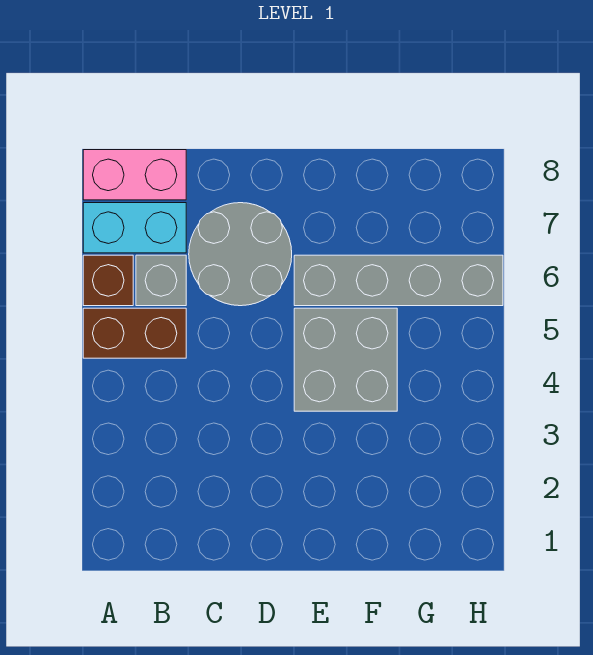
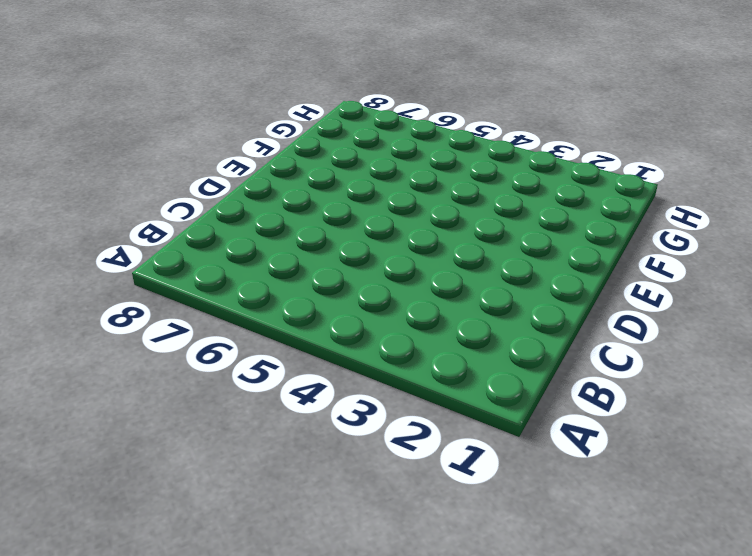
none -> brown brick A5:B5 level 1
none -> brown brick A6 level 1

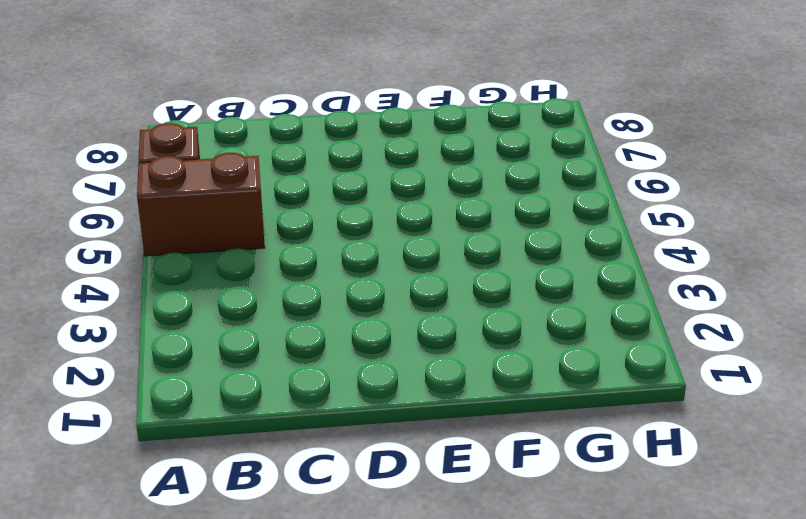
none -> cyan brick A7:B7 level 1
none -> pink brick A8:B8 level 1

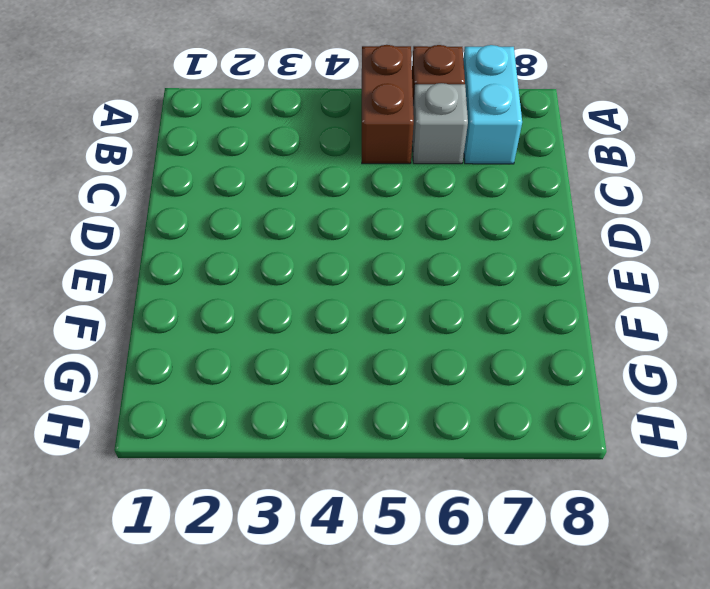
none -> pink brick A8:B8 level 1
none -> grey round brick C6:D7 level 1

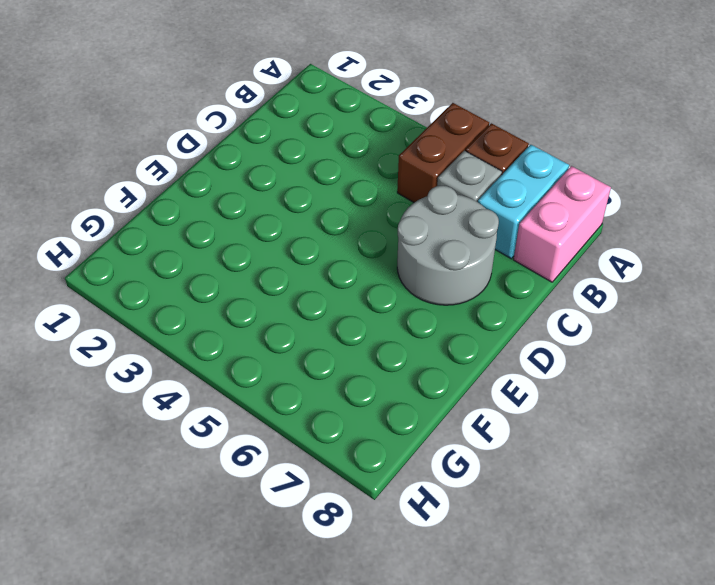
none -> grey brick E4:F5 level 1
none -> grey brick E6:H6 level 1

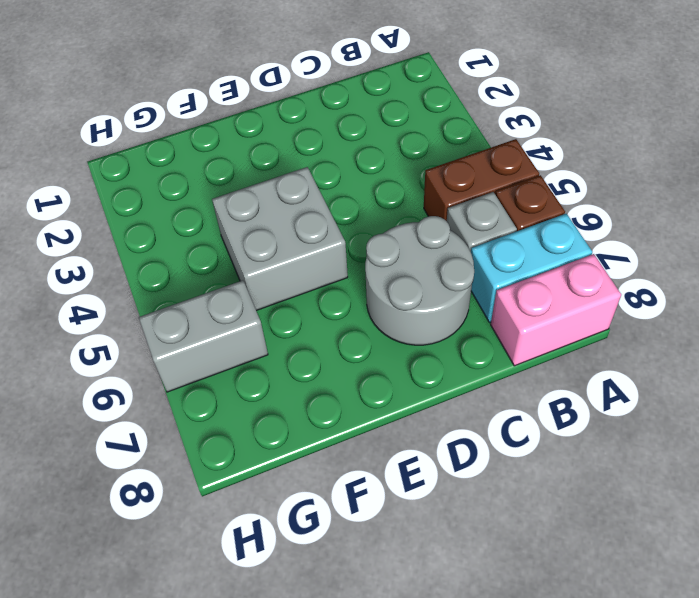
grey brick G6:H6 level 1 -> grey brick E6:H6 level 1

